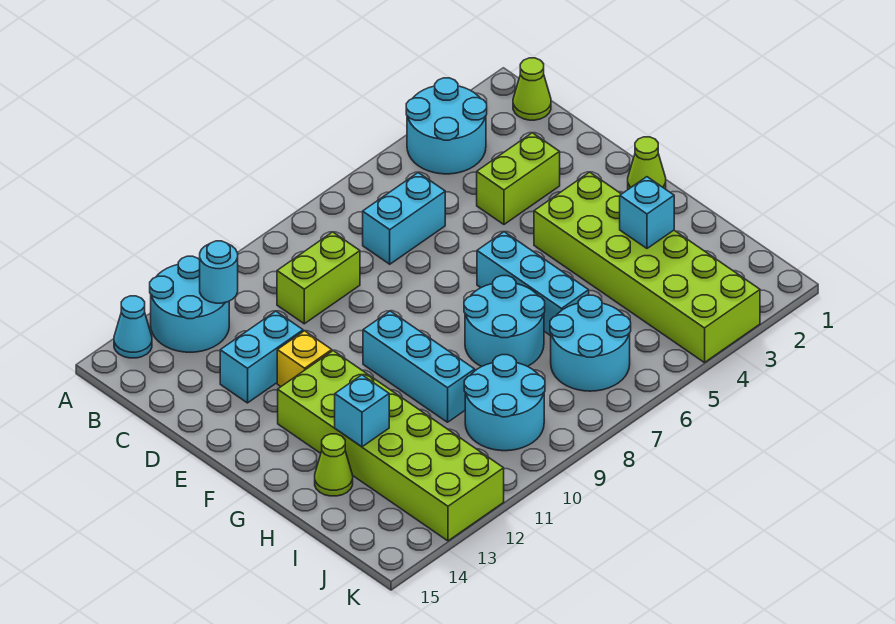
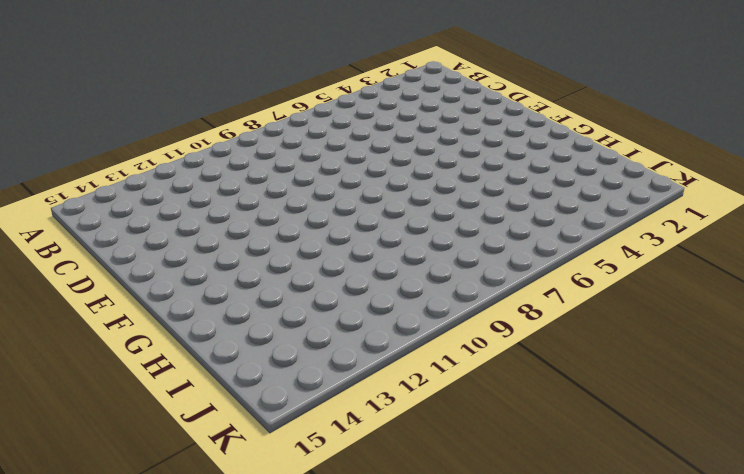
none -> cyan round brick A3:B4 level 1
none -> cyan round brick A12:B13 level 1
none -> cyan cone A14 level 1

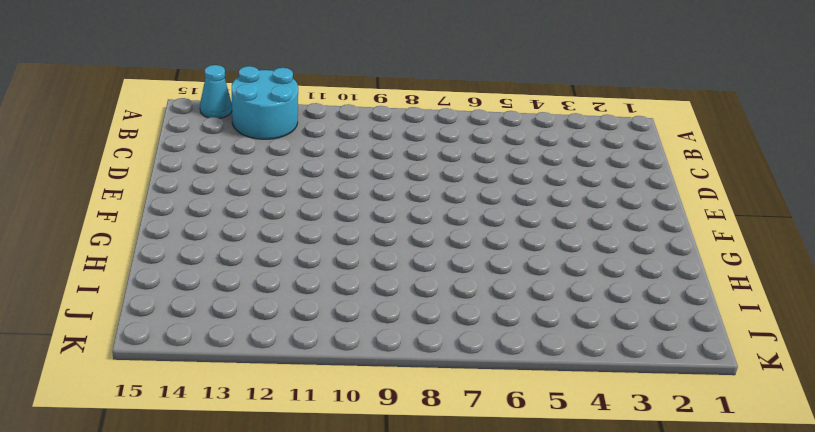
none -> cyan round brick A3:B4 level 1
none -> lime cone B1 level 1
none -> cyan brick C6:C7 level 1

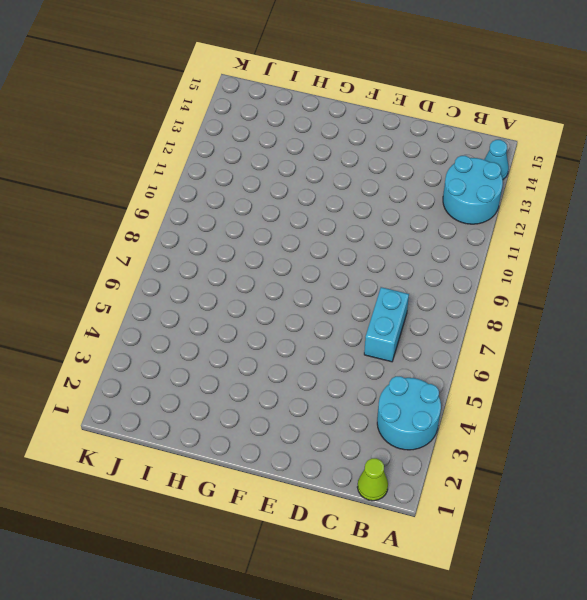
none -> lime brick C9:C10 level 1
none -> lime brick D3:D4 level 1
none -> cyan brick D12:D13 level 1

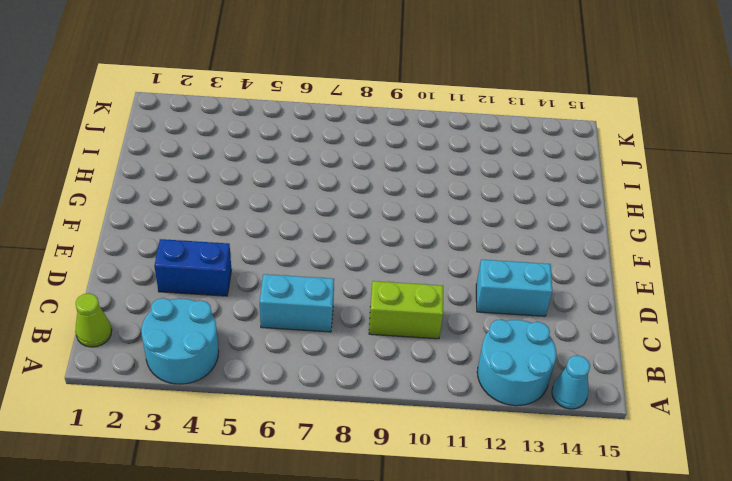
blue brick D3:D4 level 1 -> lime brick D3:D4 level 1
none -> yellow brick E12 level 1
none -> lime cone F1 level 1
none -> lime brick F3:K4 level 1

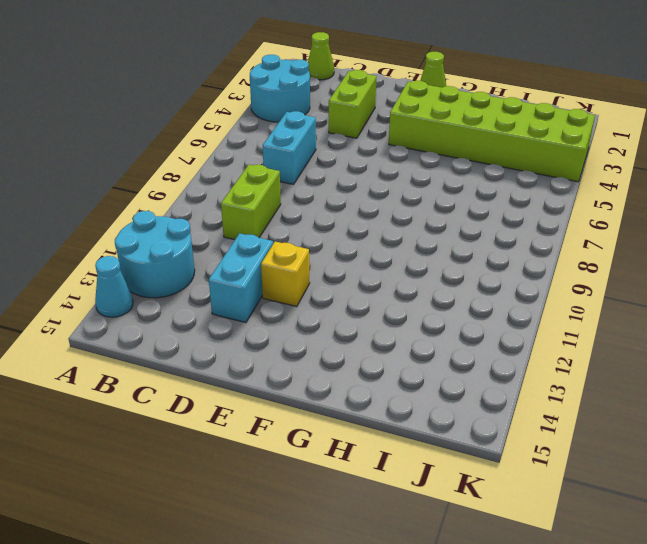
none -> cyan brick F6:H6 level 1
none -> cyan brick F10:H10 level 1
none -> lime brick F12:K13 level 1

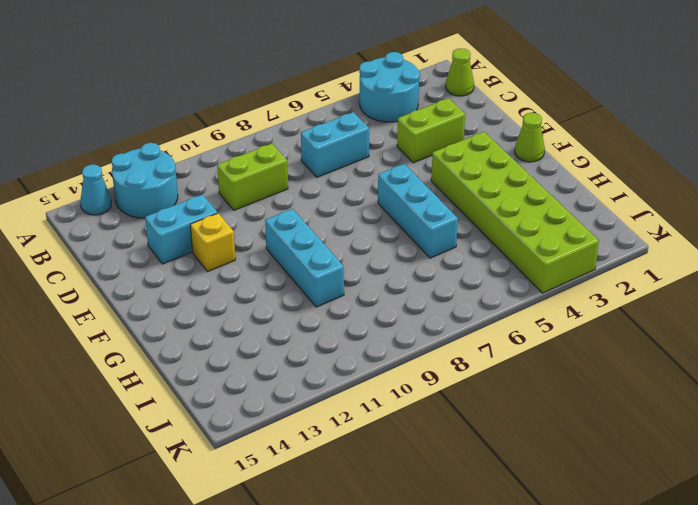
none -> lime brick F12:K13 level 1
none -> cyan round brick G7:H8 level 1
none -> lime cone H14 level 1

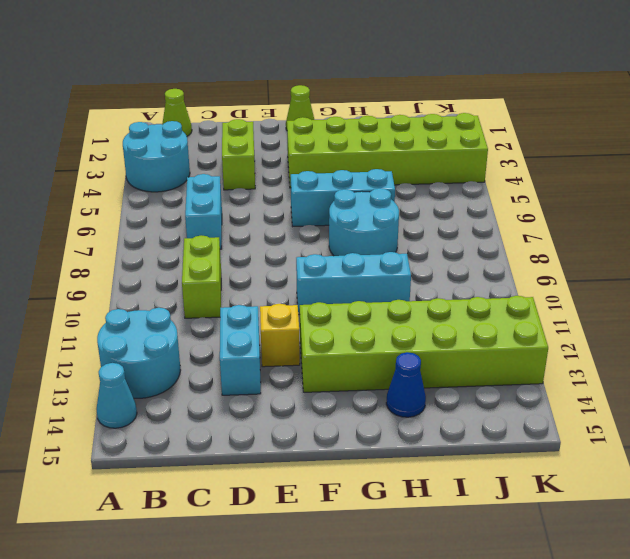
blue cone H14 level 1 -> lime cone H14 level 1
none -> cyan round brick I6:J7 level 1
none -> cyan round brick I9:J10 level 1
none -> cyan round brick B12 level 2

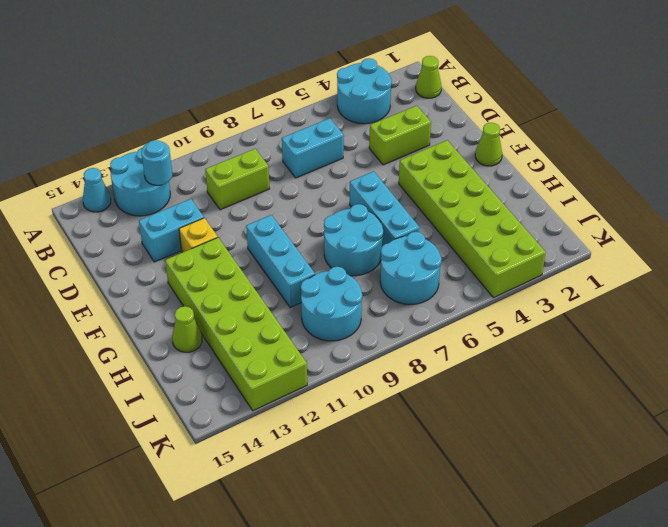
none -> cyan brick H3 level 2
none -> cyan brick H13 level 2

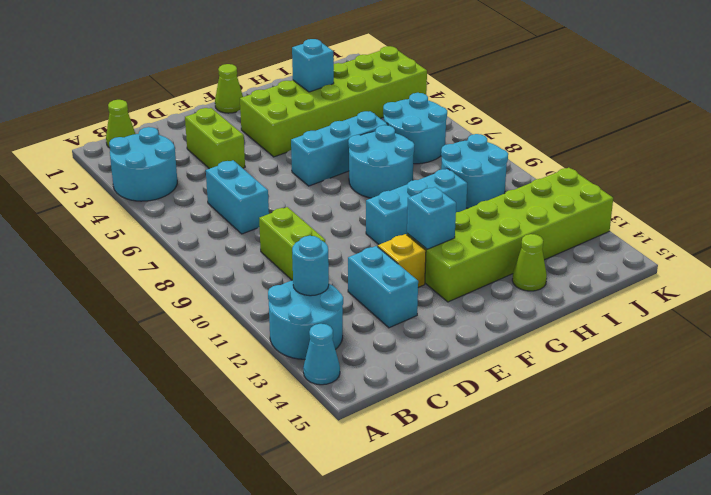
cyan brick F12 level 2 -> cyan brick H13 level 2

